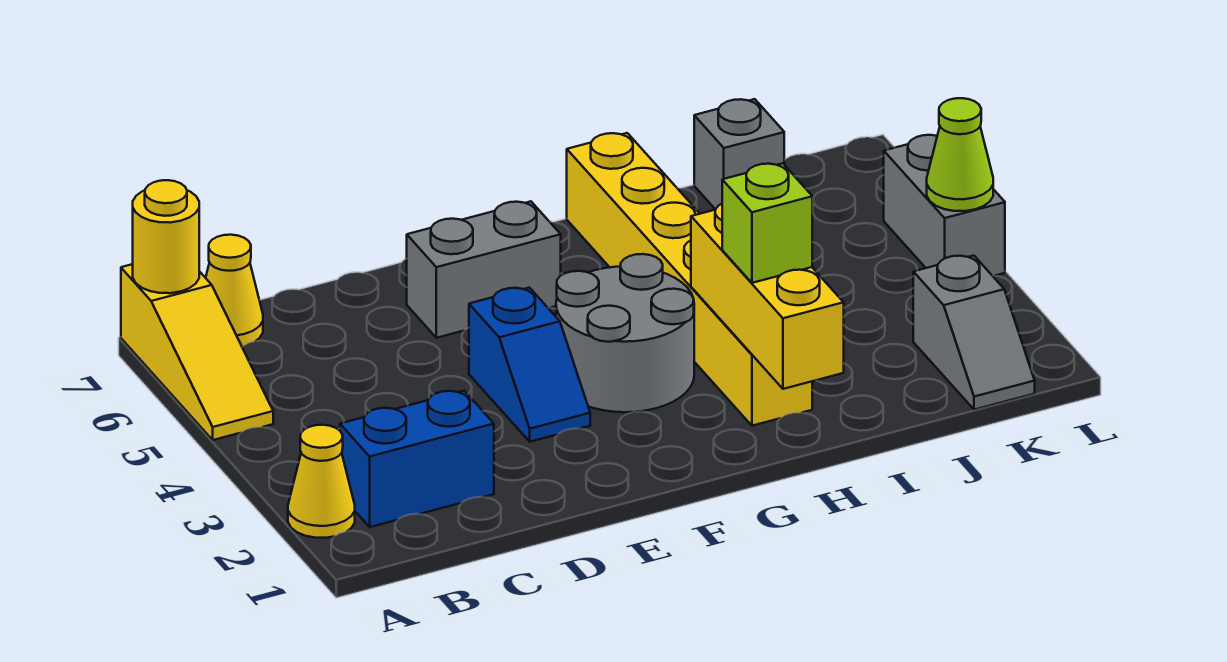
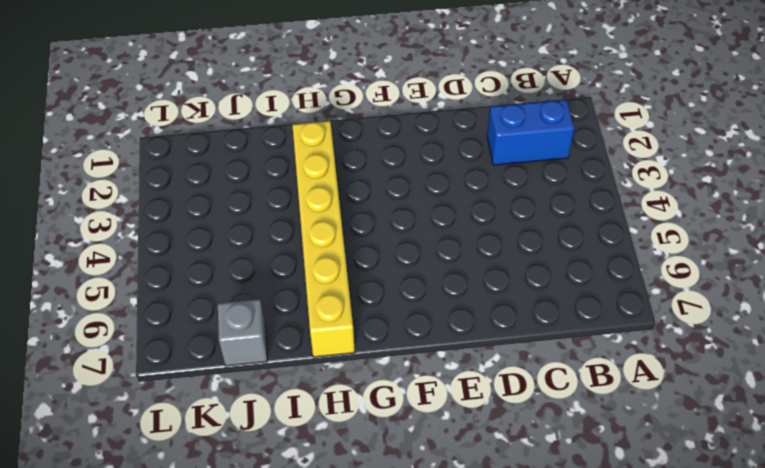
none -> yellow cone A2 level 1
none -> yellow slope A5:A7 level 1 top 7
none -> yellow cone B7 level 1

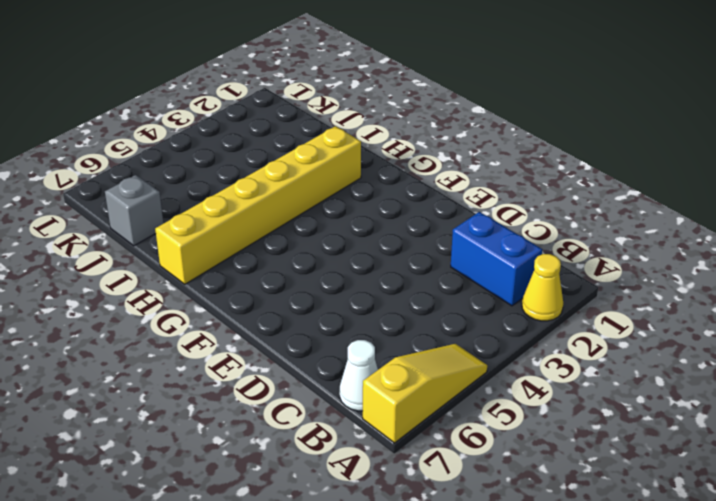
white cone B7 level 1 -> yellow cone B7 level 1
none -> blue slope E3:E4 level 1 top 4
none -> grey brick E6:F6 level 1
none -> grey round brick F3:G4 level 1

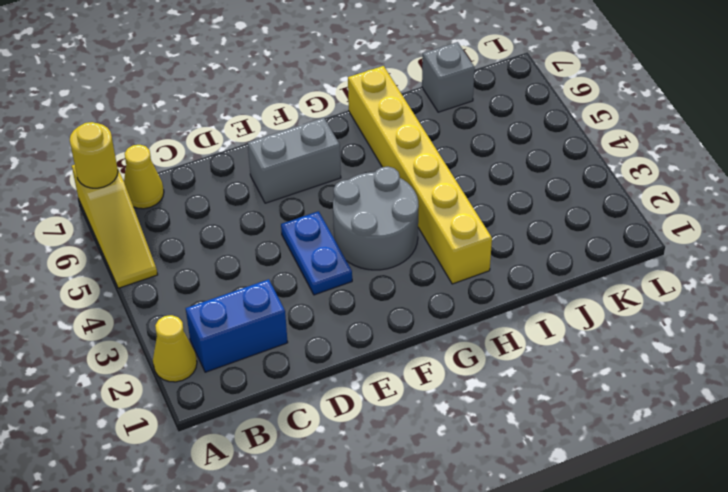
blue plate E3:E4 level 1 -> blue slope E3:E4 level 1 top 4
none -> grey slope K1:K2 level 1 top 2
none -> grey brick L4:L5 level 1
none -> yellow brick H1:H3 level 2

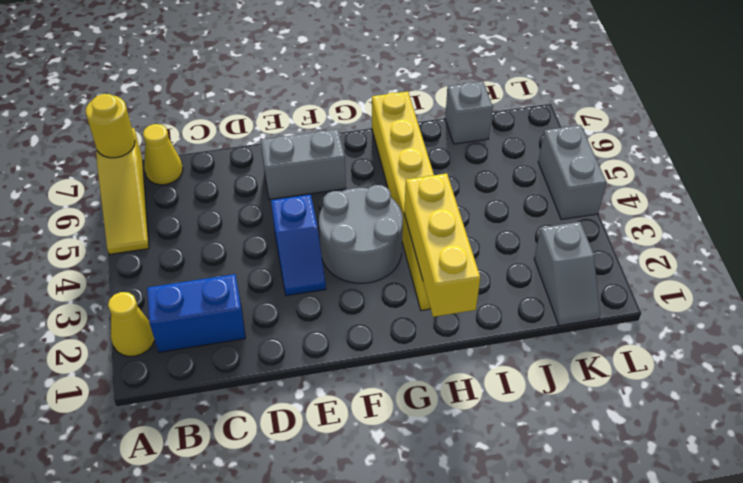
none -> lime cone L4 level 2
none -> lime brick H2 level 3

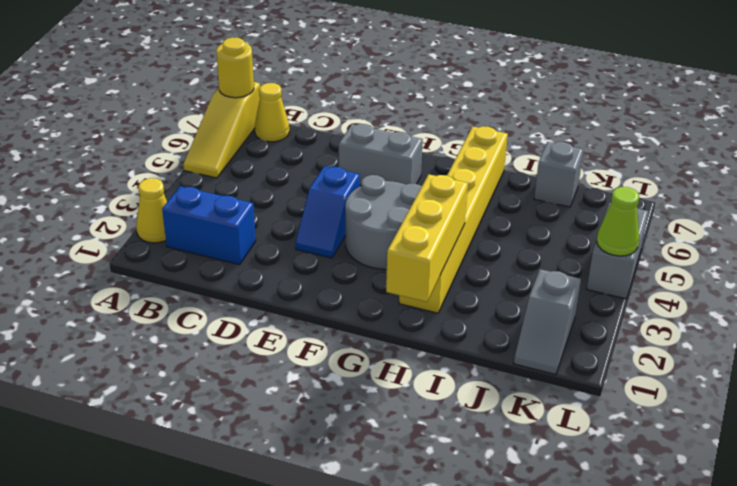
none -> lime brick H2 level 3

